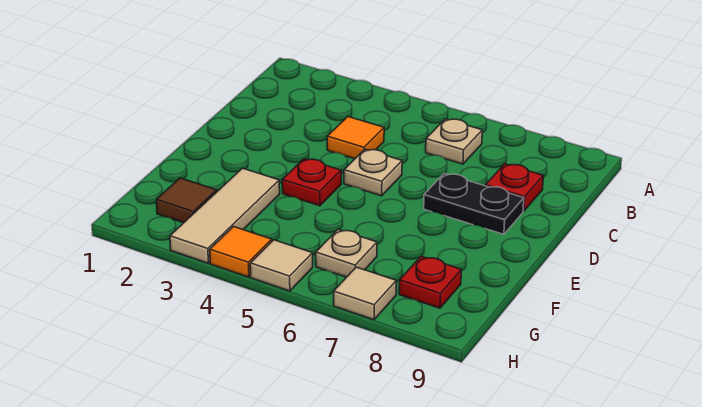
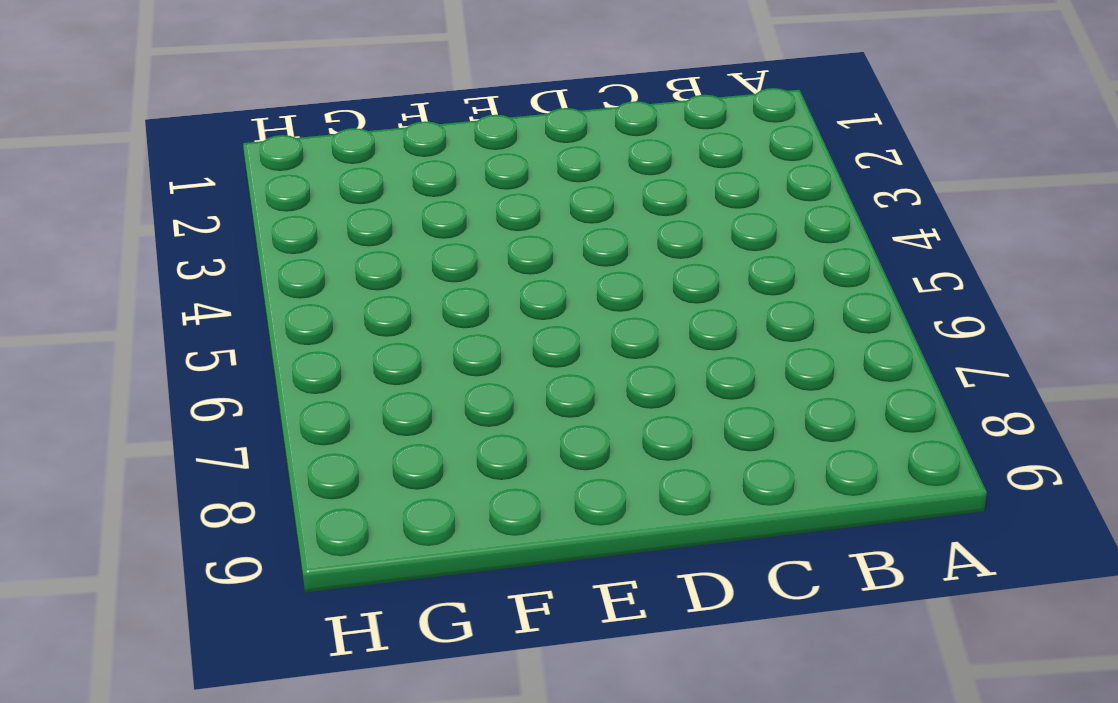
none -> tan plate B6 level 1
none -> orange tile C4 level 1
none -> red plate C8 level 1

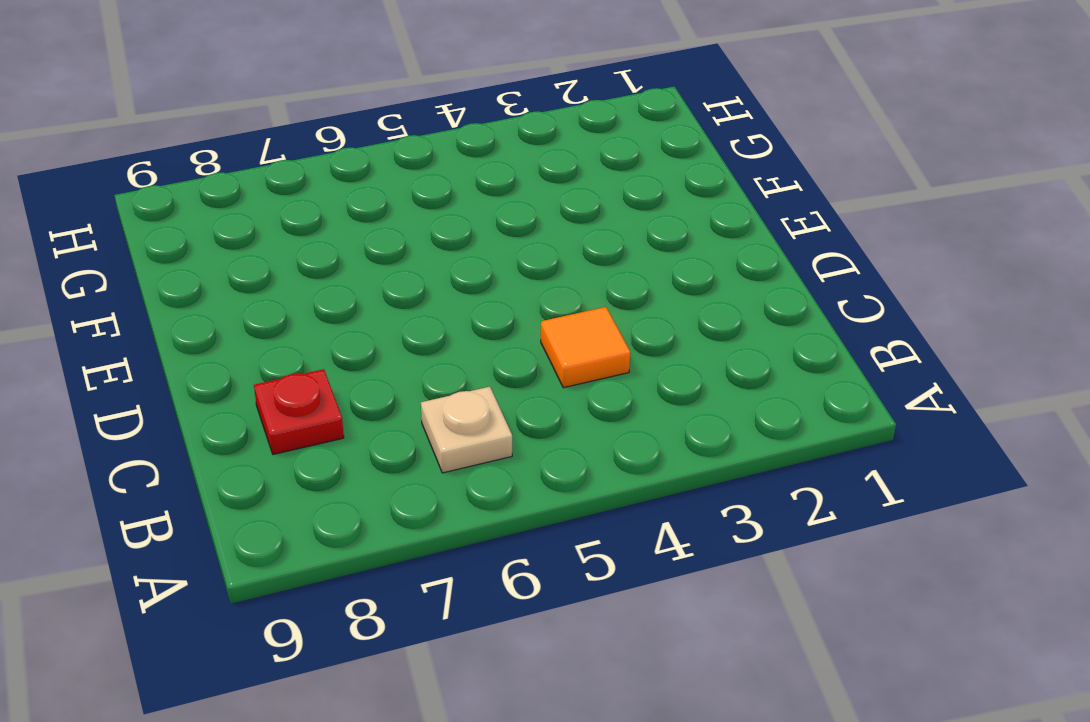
none -> tan plate D5 level 1
none -> black plate D7:D8 level 1
none -> red plate E4 level 1

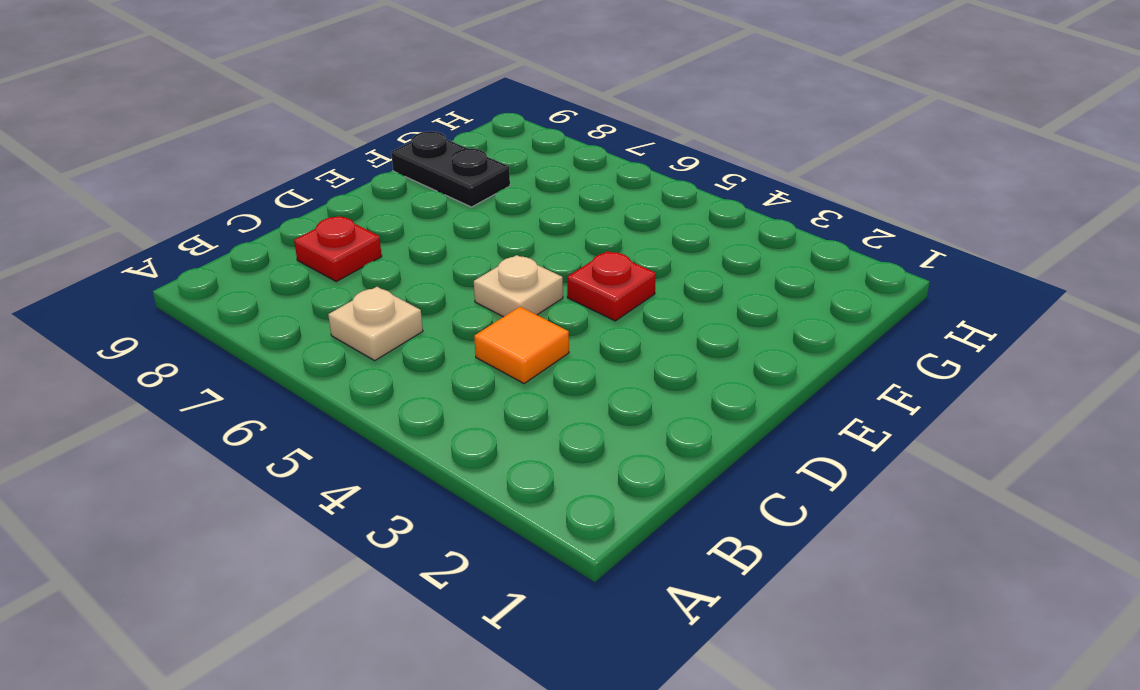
black plate F8:F9 level 1 -> black plate D7:D8 level 1
none -> tan tile F3:H3 level 1
none -> brown tile G2 level 1
none -> tan plate G6 level 1

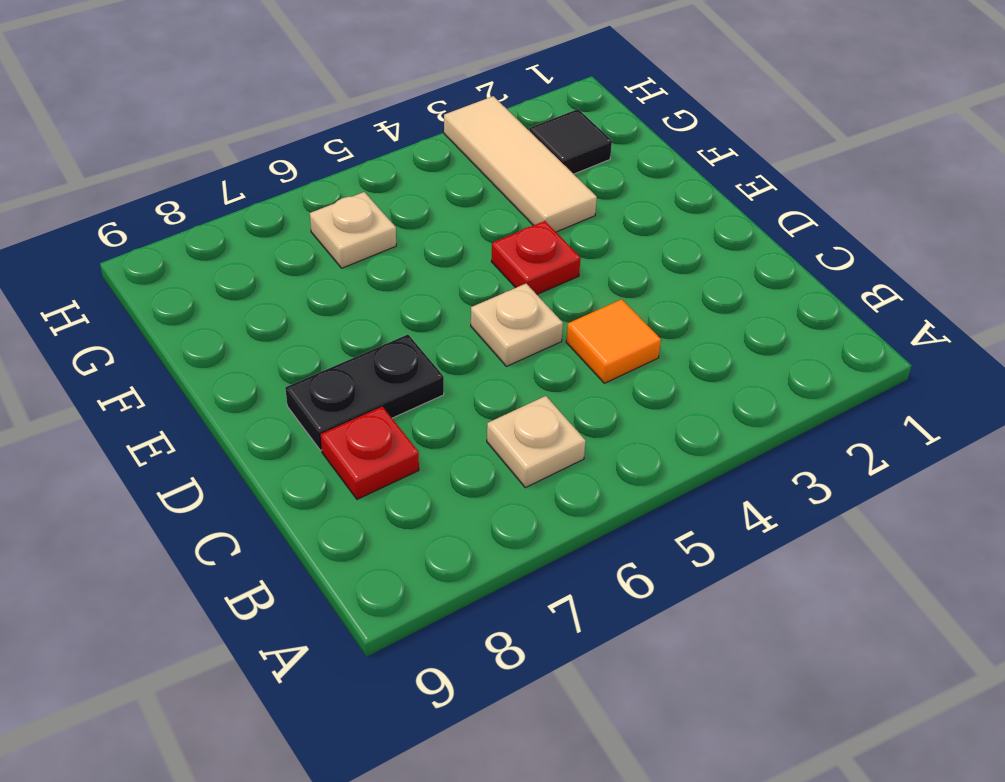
black tile G2 level 1 -> brown tile G2 level 1
none -> red plate G8 level 1
none -> orange tile H4 level 1
none -> tan tile H5 level 1

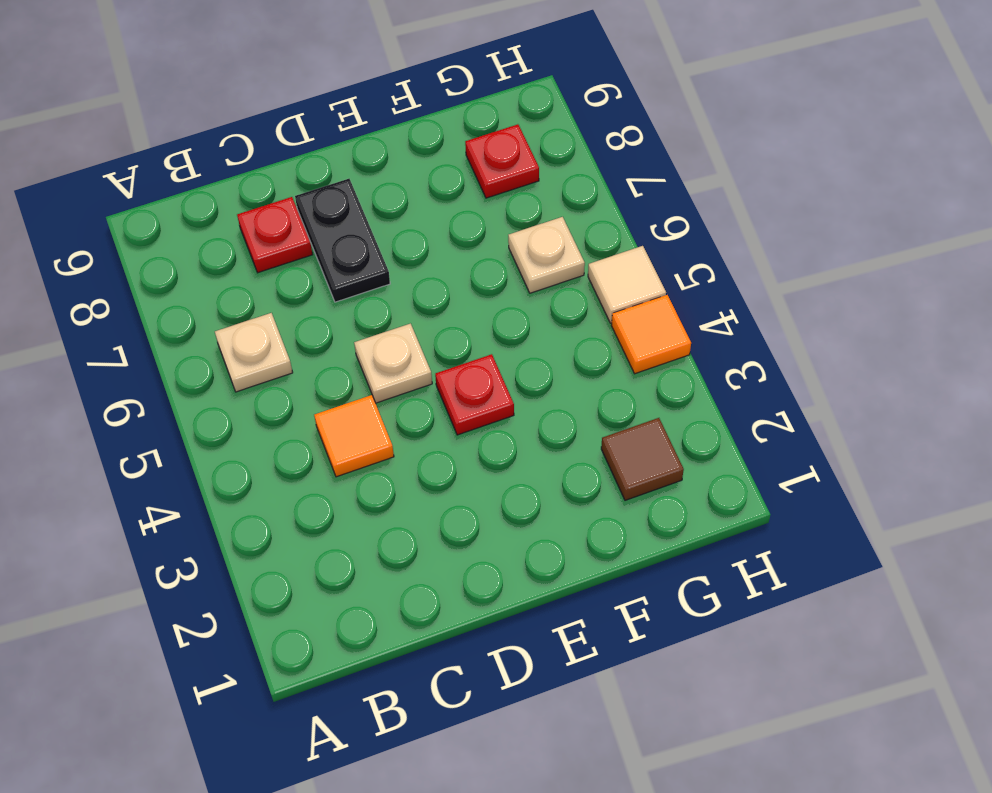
none -> tan tile F3:H3 level 1
none -> tan tile H7 level 1

